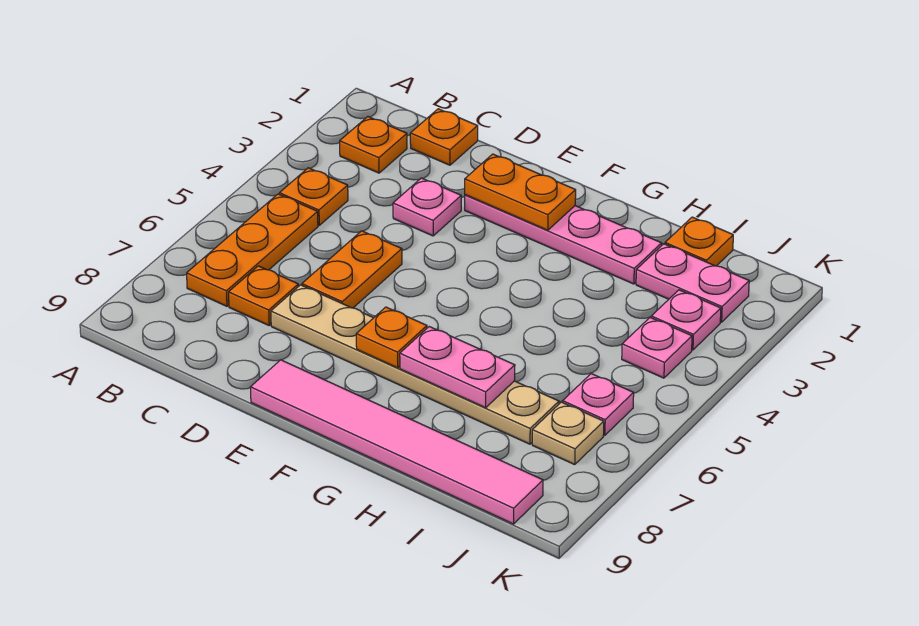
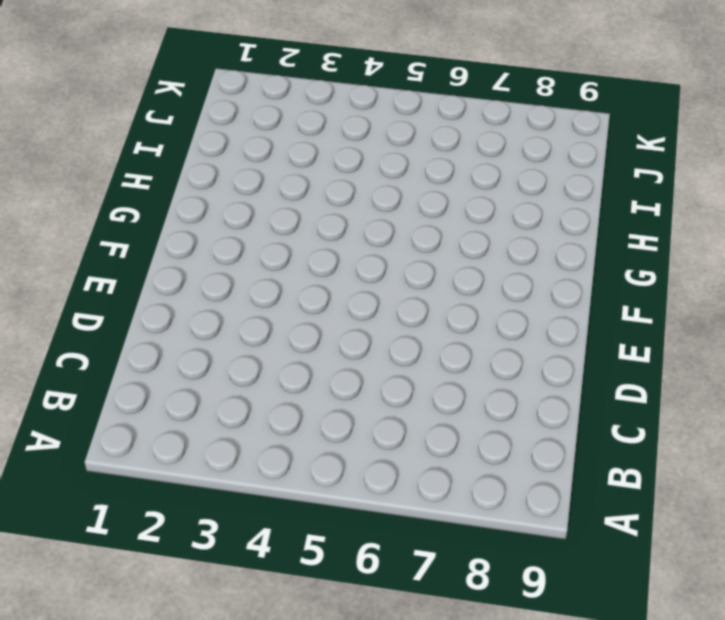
none -> orange plate B2 level 1
none -> orange plate B4 level 1
none -> orange plate B5:B7 level 1

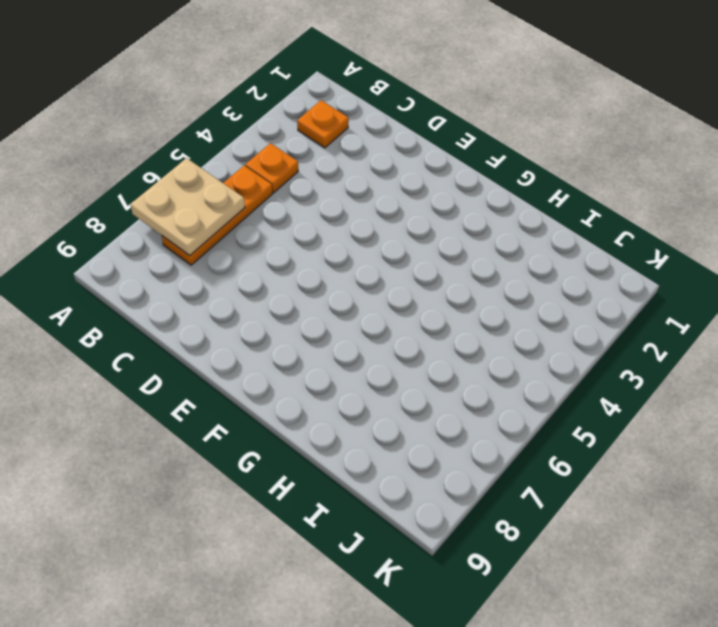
tan plate A6:B7 level 2 -> none
none -> orange plate C1 level 1
none -> orange plate C7 level 1
none -> pink plate D3 level 1

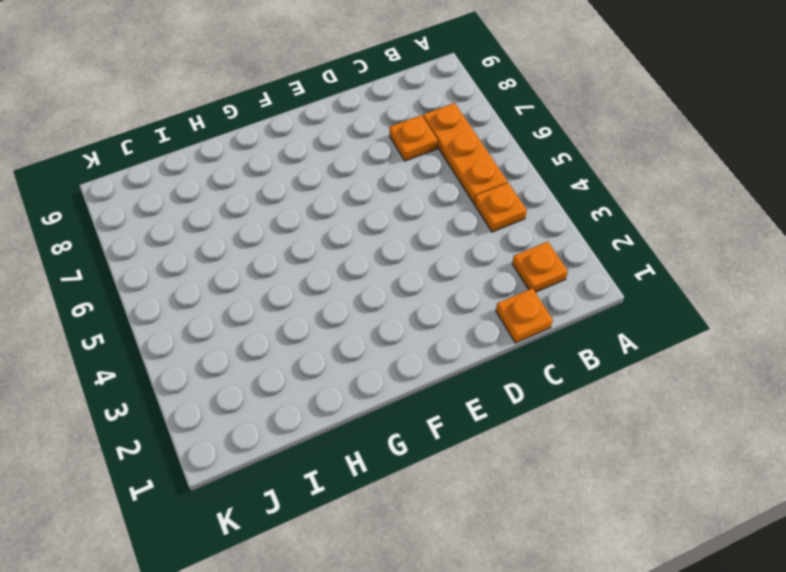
none -> pink plate D3 level 1
none -> orange plate D5:D6 level 1
none -> tan plate D7:I7 level 1

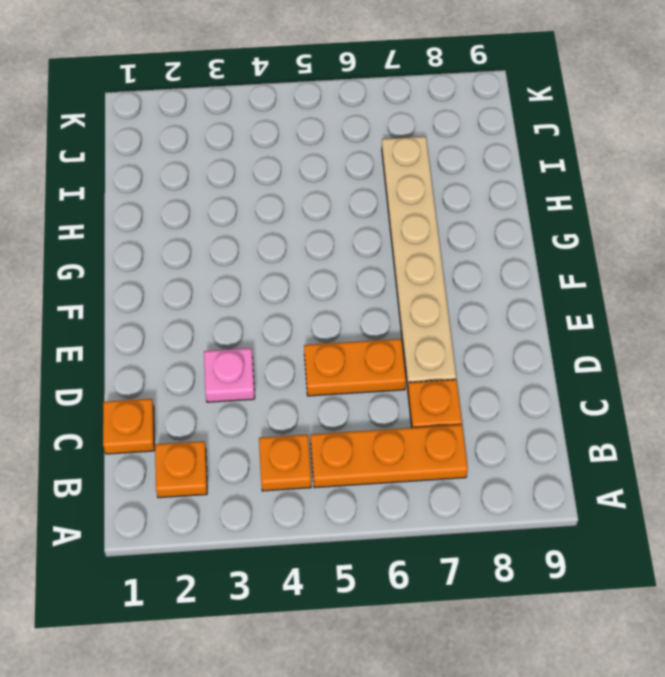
none -> pink plate E2:H2 level 1
none -> pink tile E9:J9 level 1
none -> orange plate I1 level 1

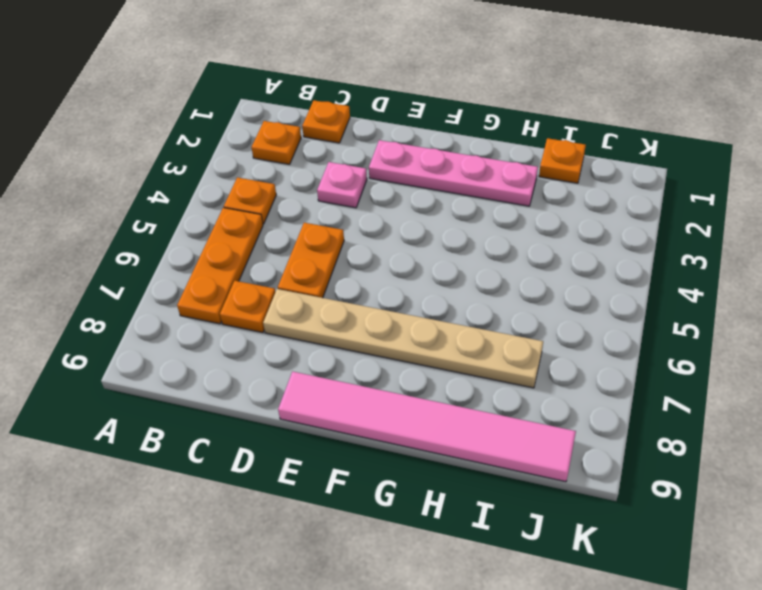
none -> pink plate I2:J2 level 1
none -> pink plate J3 level 1
none -> pink plate J4 level 1

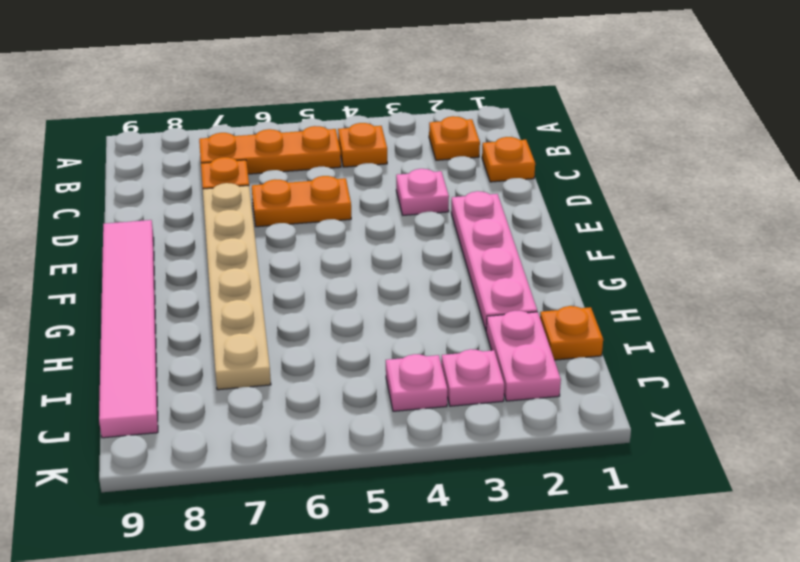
none -> pink plate J6 level 1
none -> tan plate J7 level 1
none -> orange plate E2:F2 level 2

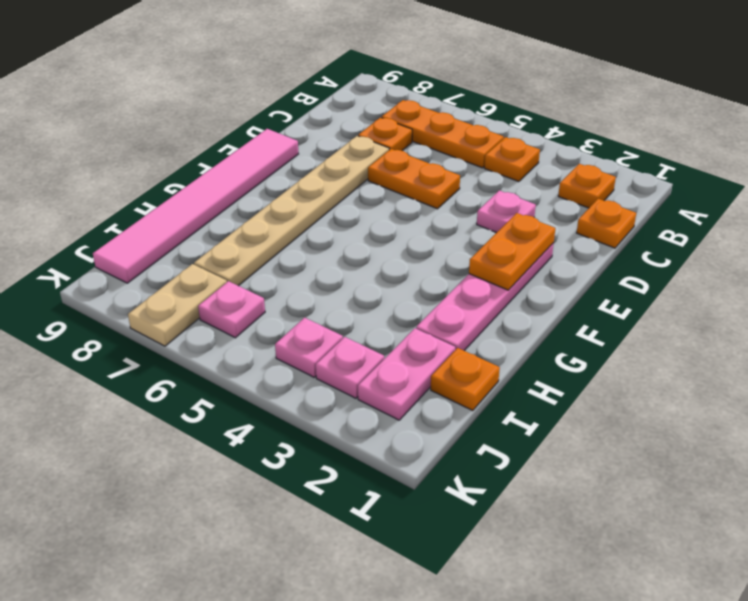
tan plate J7:K7 level 1 -> tan plate J7 level 1
none -> orange plate F7 level 2
none -> pink plate G7:H7 level 2

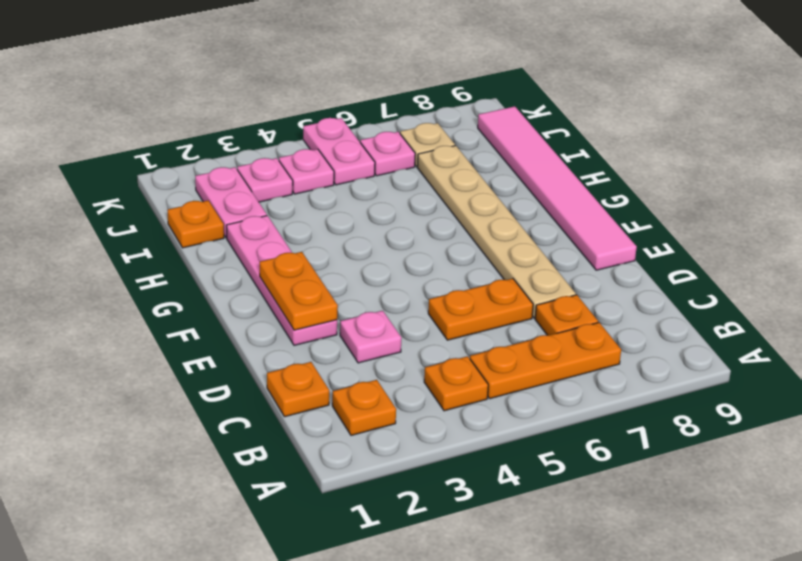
pink plate J5:K5 level 1 -> pink plate G7:H7 level 2
none -> orange plate F7 level 2

